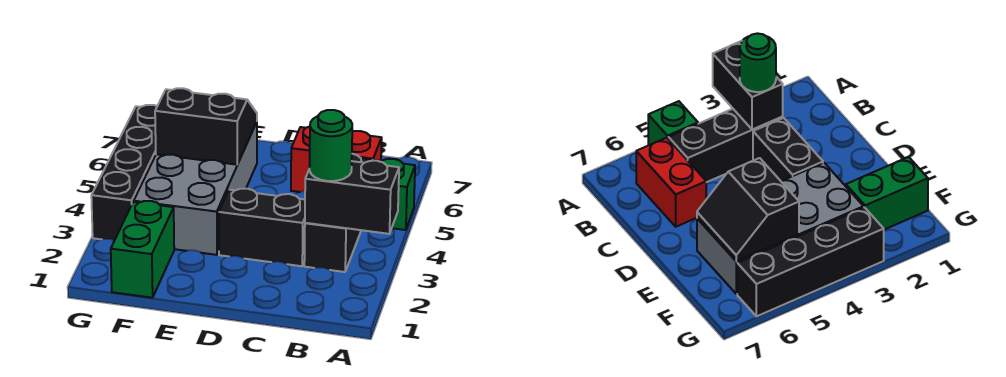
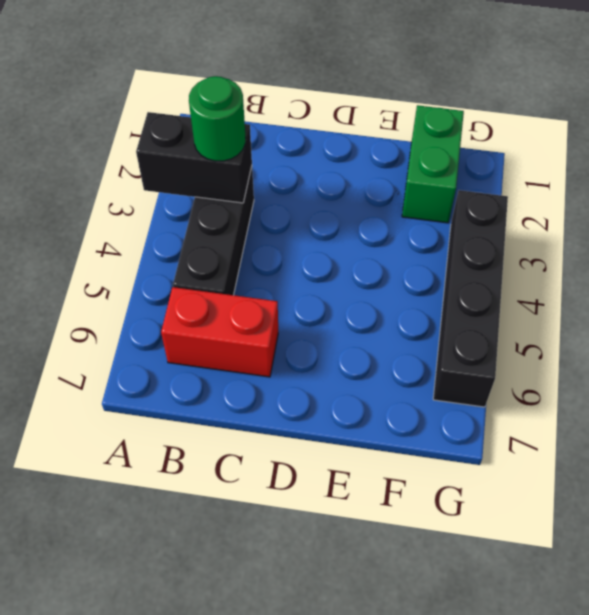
none -> green brick A5 level 1
none -> black brick C3:D3 level 1

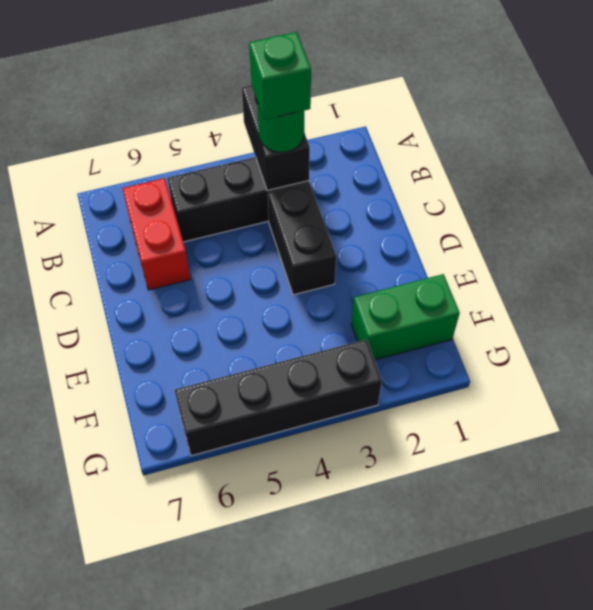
green brick B3 level 4 -> green brick A5 level 1
none -> grey brick E3:F6 level 1
none -> black slope E5:F6 level 2 top 5

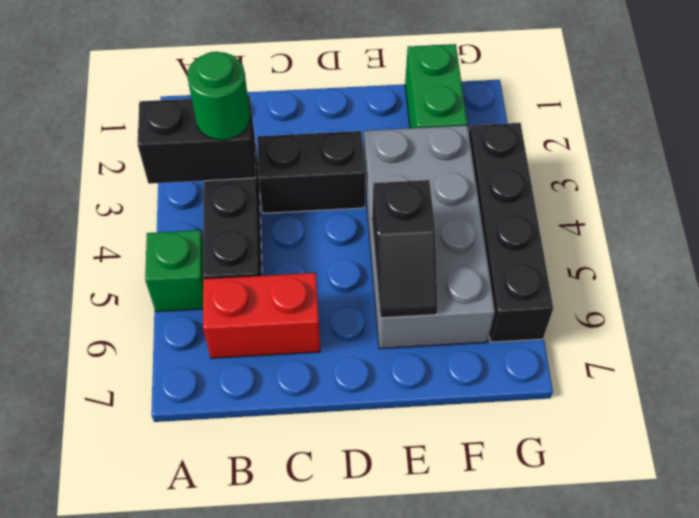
black slope E5:E6 level 2 top 5 -> black slope E5:F6 level 2 top 5

